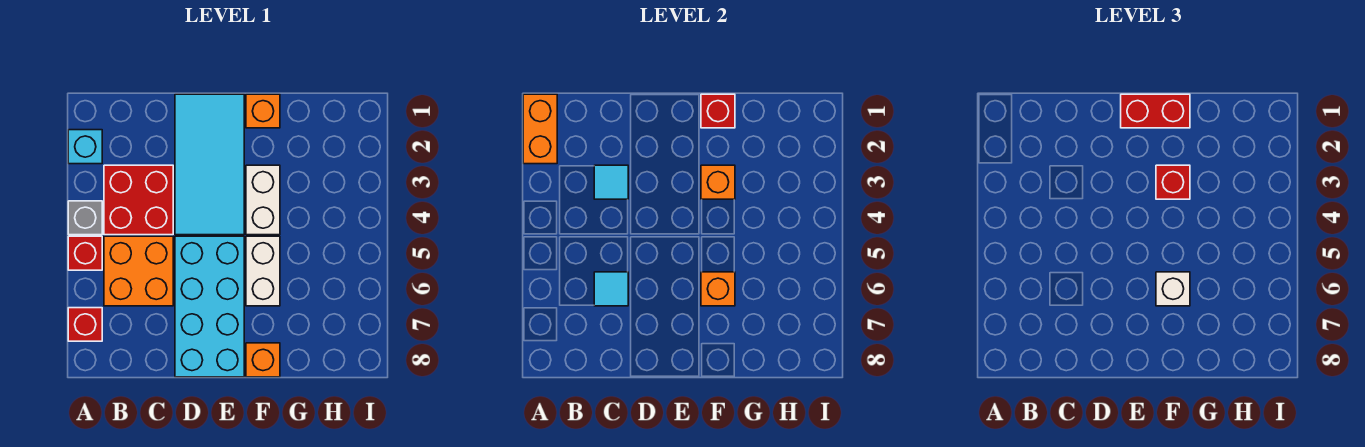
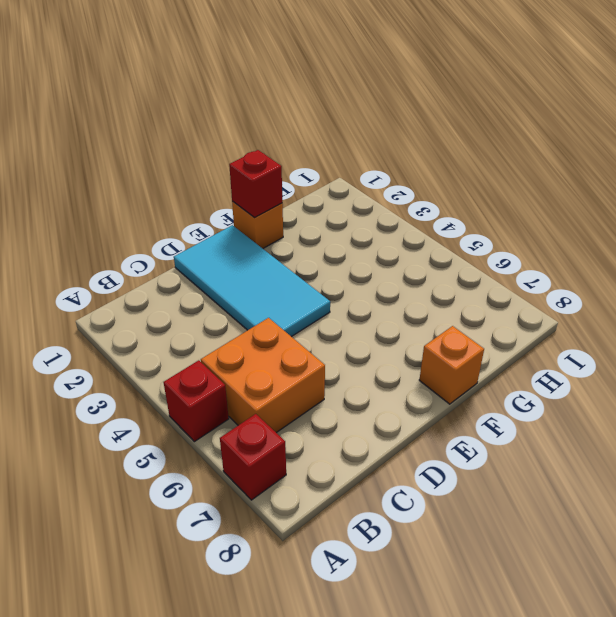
none -> cyan brick A2 level 1
none -> grey brick A4 level 1
none -> red brick B3:C4 level 1

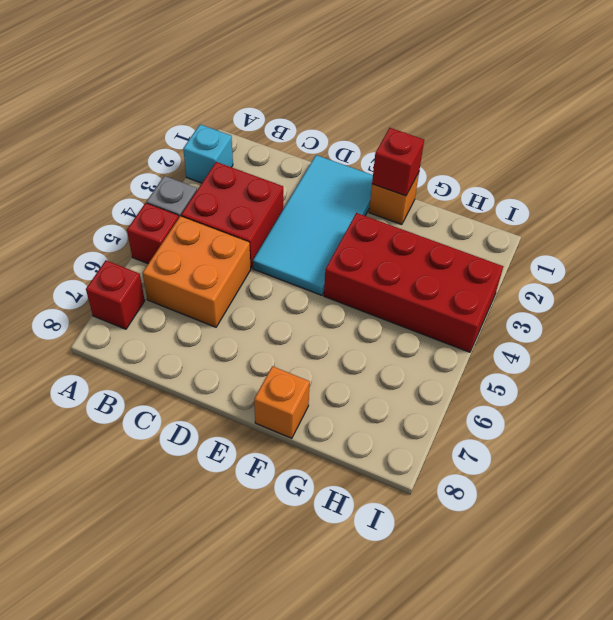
red brick F3:I4 level 1 -> white brick F3:F4 level 1
none -> cyan brick D5:E8 level 1
none -> white brick F5:F6 level 1
none -> orange brick A1:A2 level 2

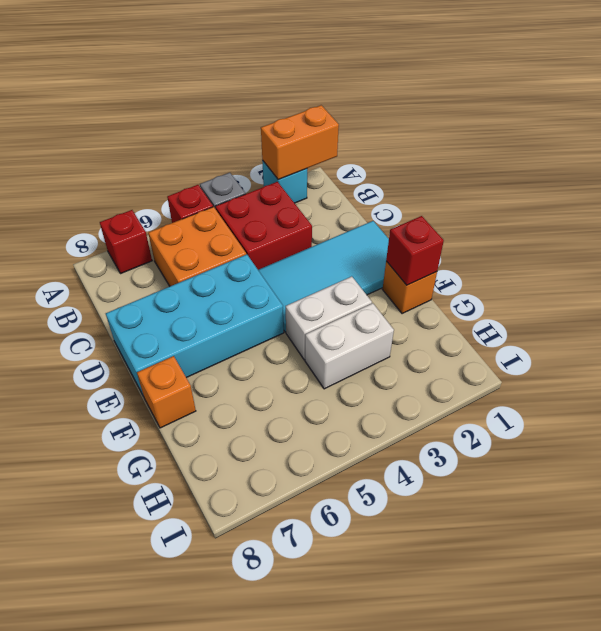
white brick G3:G4 level 1 -> white brick F5:F6 level 1
none -> cyan tile C3 level 2
none -> cyan tile C6 level 2
none -> orange brick F3 level 2

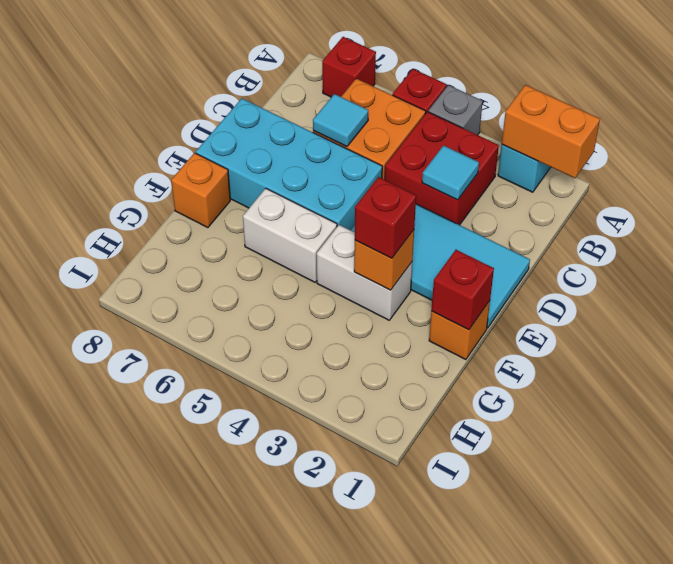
none -> orange brick F6 level 2
none -> red brick E1:F1 level 3
none -> white brick F6 level 3

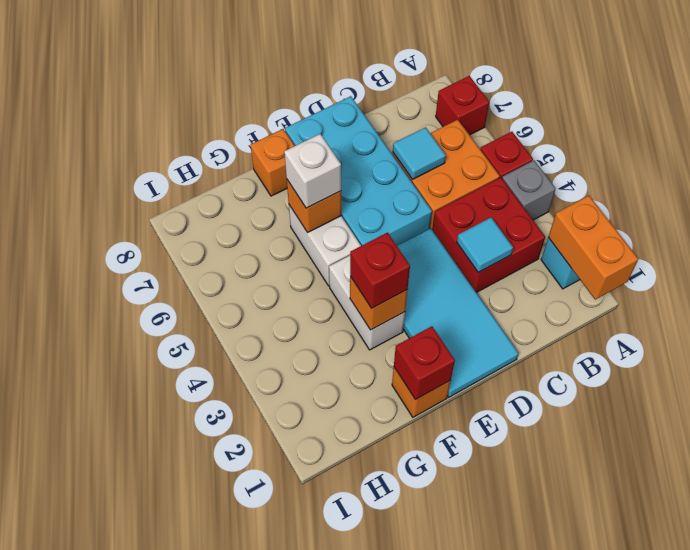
none -> red brick E1:F1 level 3

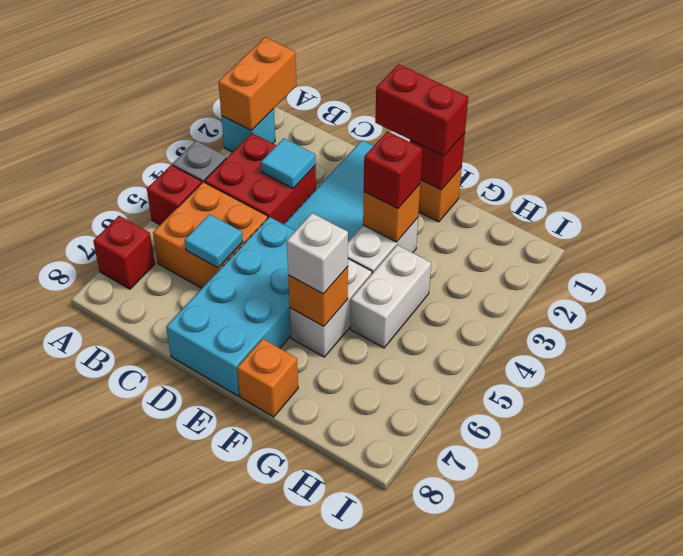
white brick G4:G5 level 1 -> none

